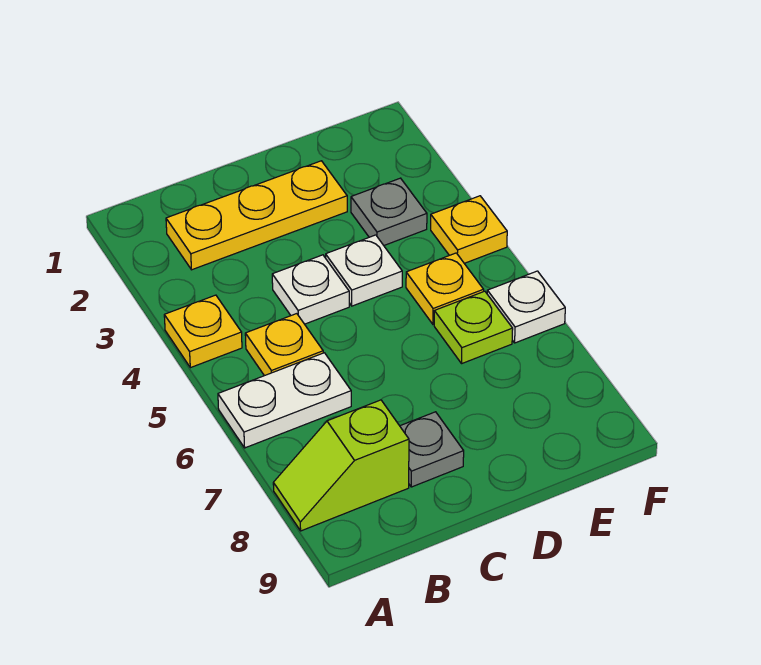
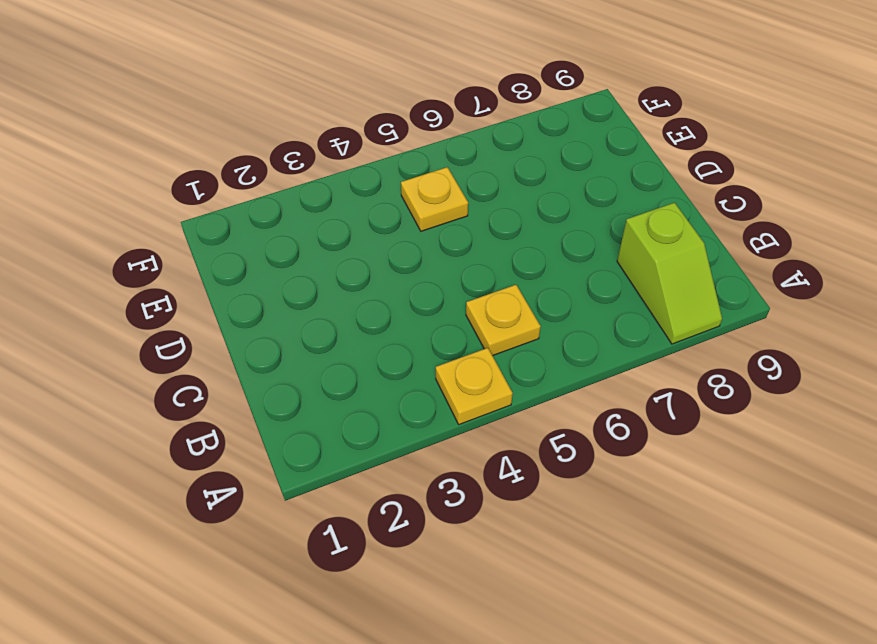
none -> white plate A6:B6 level 1
none -> yellow plate B2:D2 level 1
none -> white plate C4 level 1

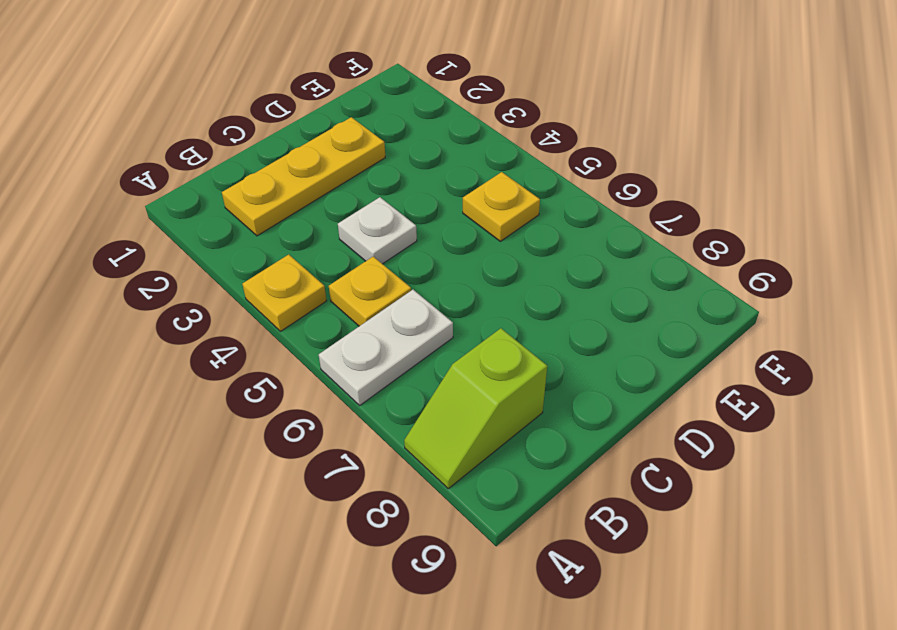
none -> grey plate C8 level 1
none -> white plate D4 level 1
none -> grey plate E3 level 1

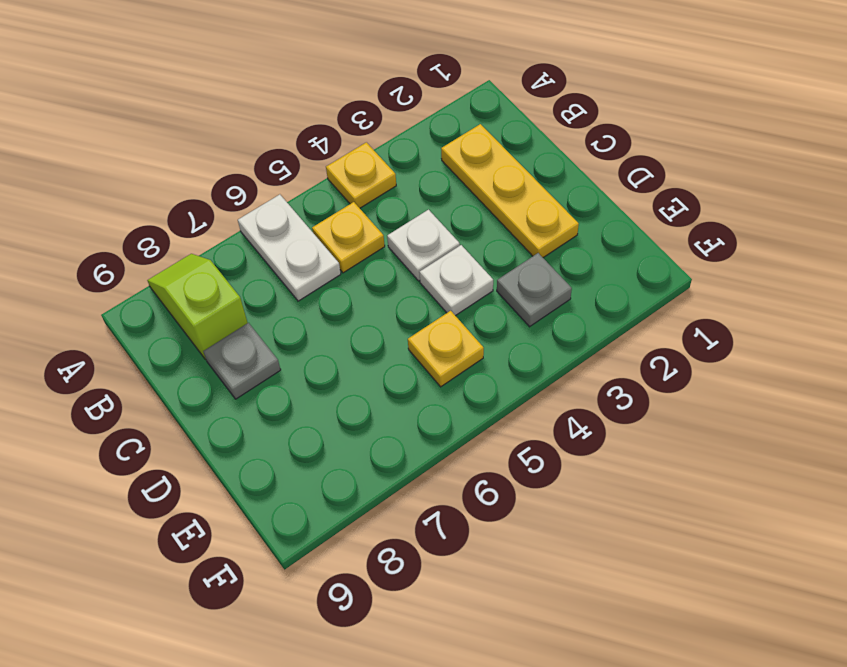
none -> lime plate E6 level 1
none -> yellow plate F4 level 1
none -> white plate F6 level 1

